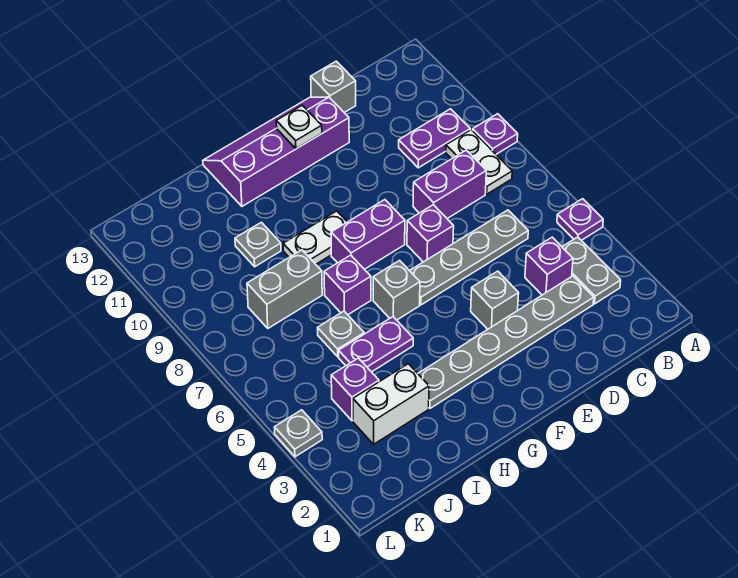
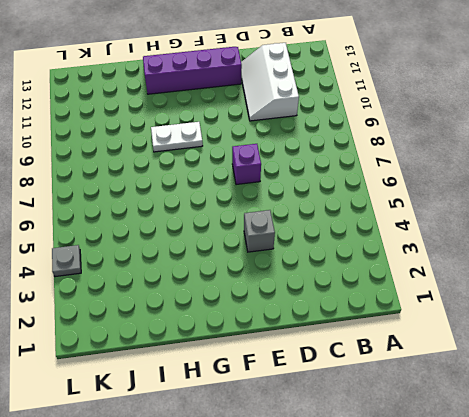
white slope C10:D12 level 1 top C -> purple plate B10:C10 level 1
none -> purple plate A5 level 1
none -> purple plate A9 level 1
none -> grey plate B3:B4 level 1

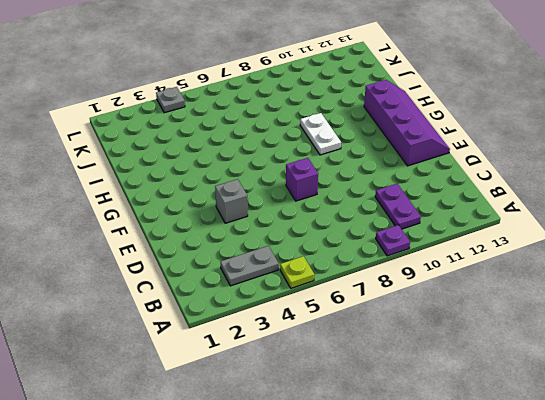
lime plate A5 level 1 -> purple plate A5 level 1
none -> white plate B8:B9 level 1
none -> grey plate C3:H3 level 1
none -> purple brick C4 level 1

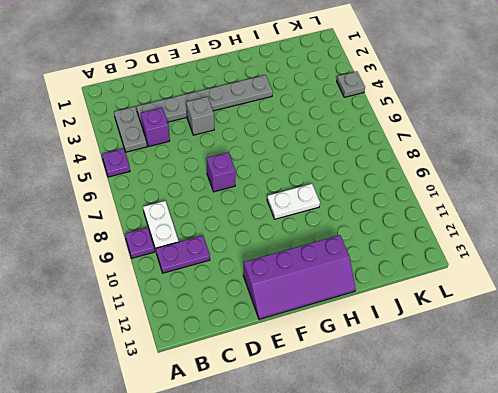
none -> grey plate C6:F6 level 1
none -> purple brick C8:D8 level 1
none -> grey brick D13 level 1

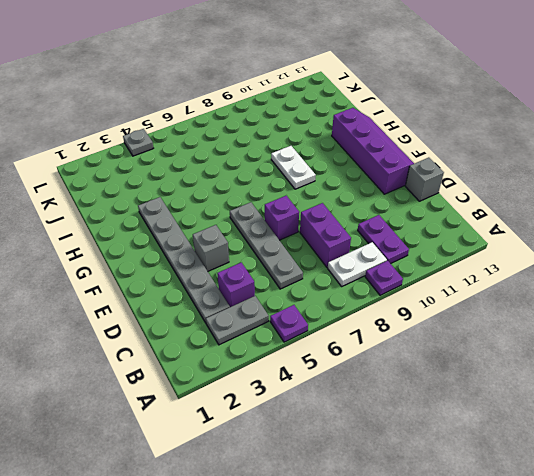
none -> purple brick F8:G8 level 1
none -> grey brick G6 level 1
none -> purple plate H5:I5 level 1

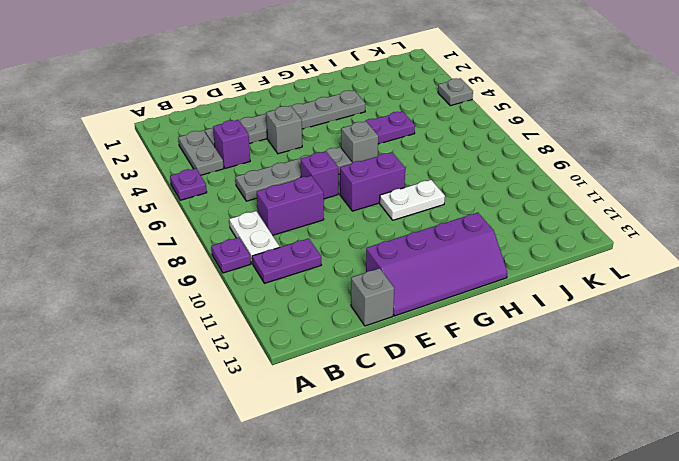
none -> purple brick H7 level 1
none -> white brick I3:J3 level 1
none -> grey plate I6 level 1

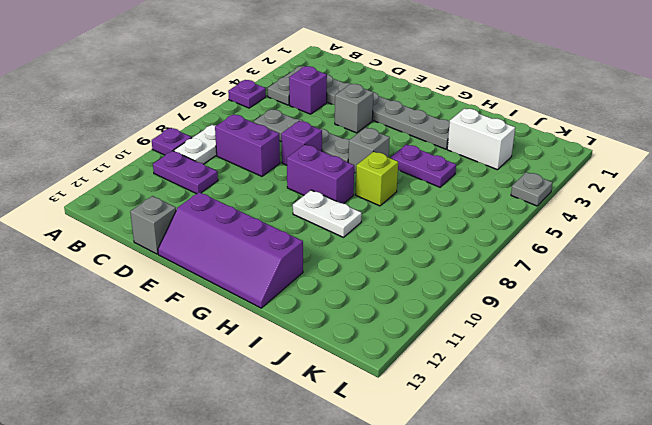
lime brick H7 level 1 -> purple brick H7 level 1
none -> grey plate I6 level 1
none -> grey brick I8:J8 level 1
none -> grey plate I10 level 1

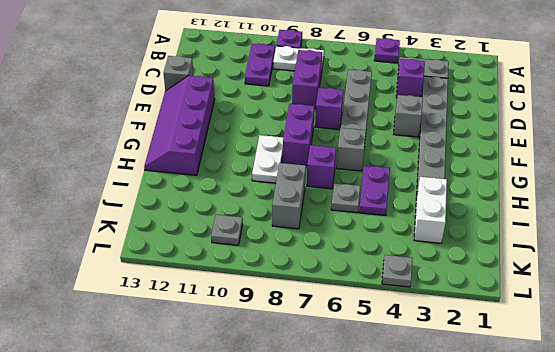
grey plate K10 level 1 -> grey plate I10 level 1
none -> purple brick J4 level 1
none -> white plate F12 level 2

